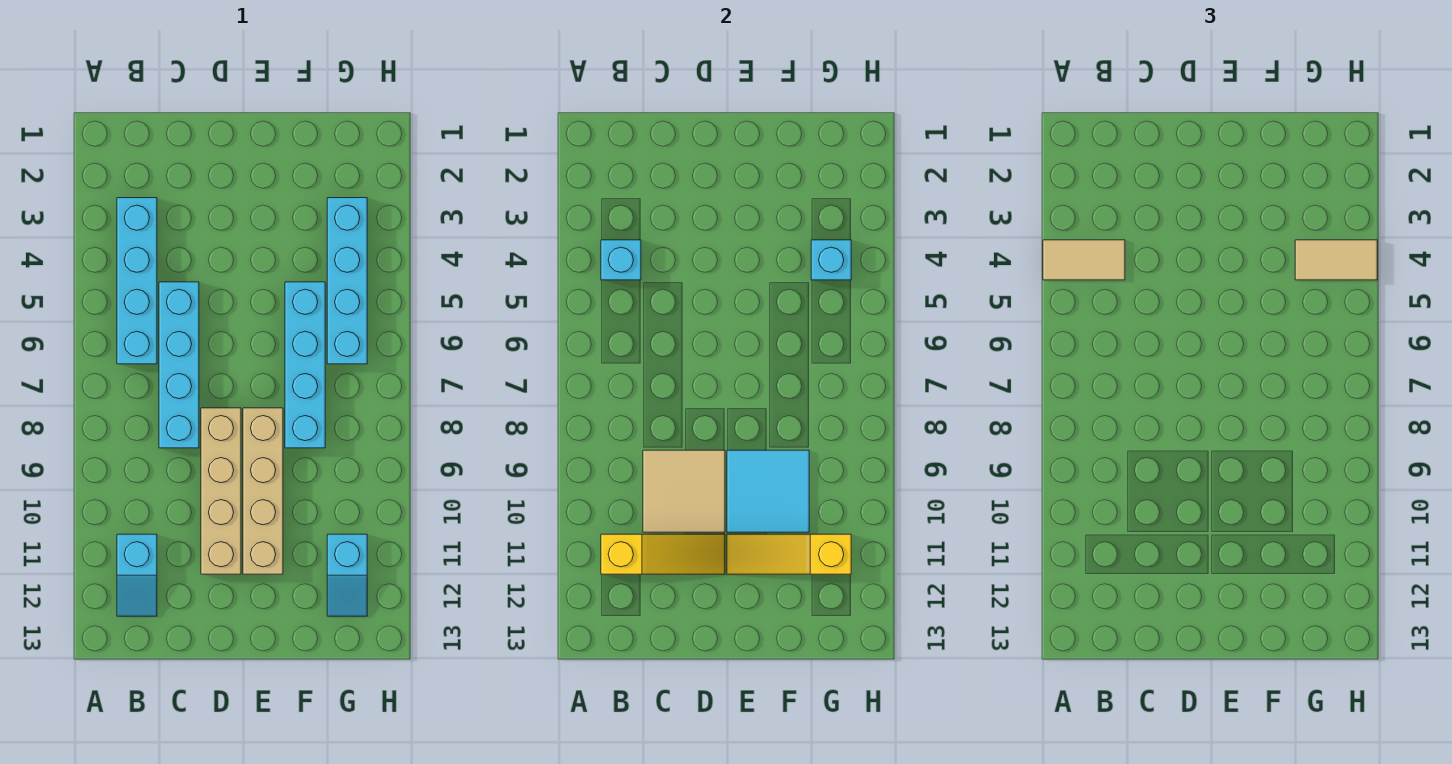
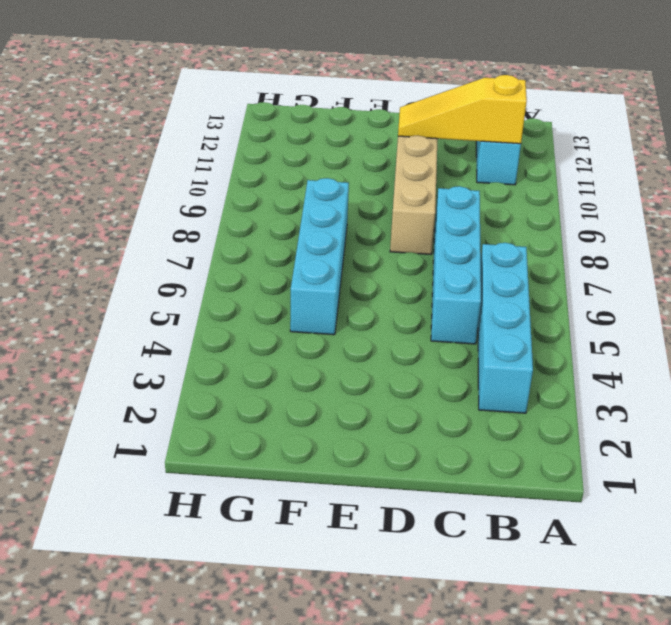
none -> tan brick E8:E11 level 1
none -> cyan brick G3:G6 level 1
none -> cyan slope G11:G12 level 1 top 11

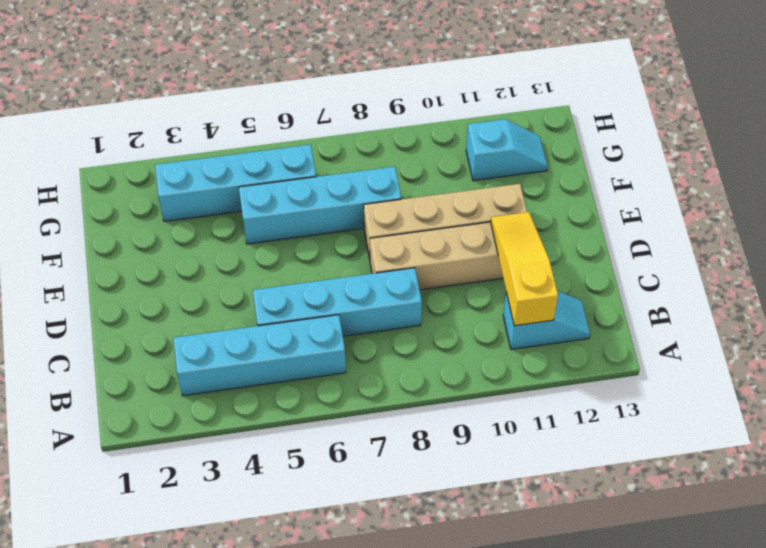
none -> cyan brick B4 level 2
none -> tan tile C9:D10 level 2
none -> cyan tile E9:F10 level 2

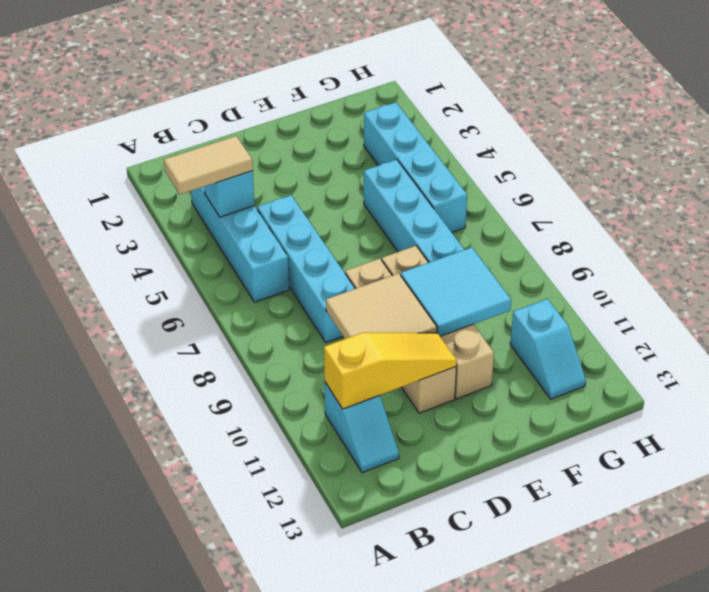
none -> yellow slope E11:G11 level 2 top G
none -> cyan brick G4 level 2
none -> tan tile G4:H4 level 3

